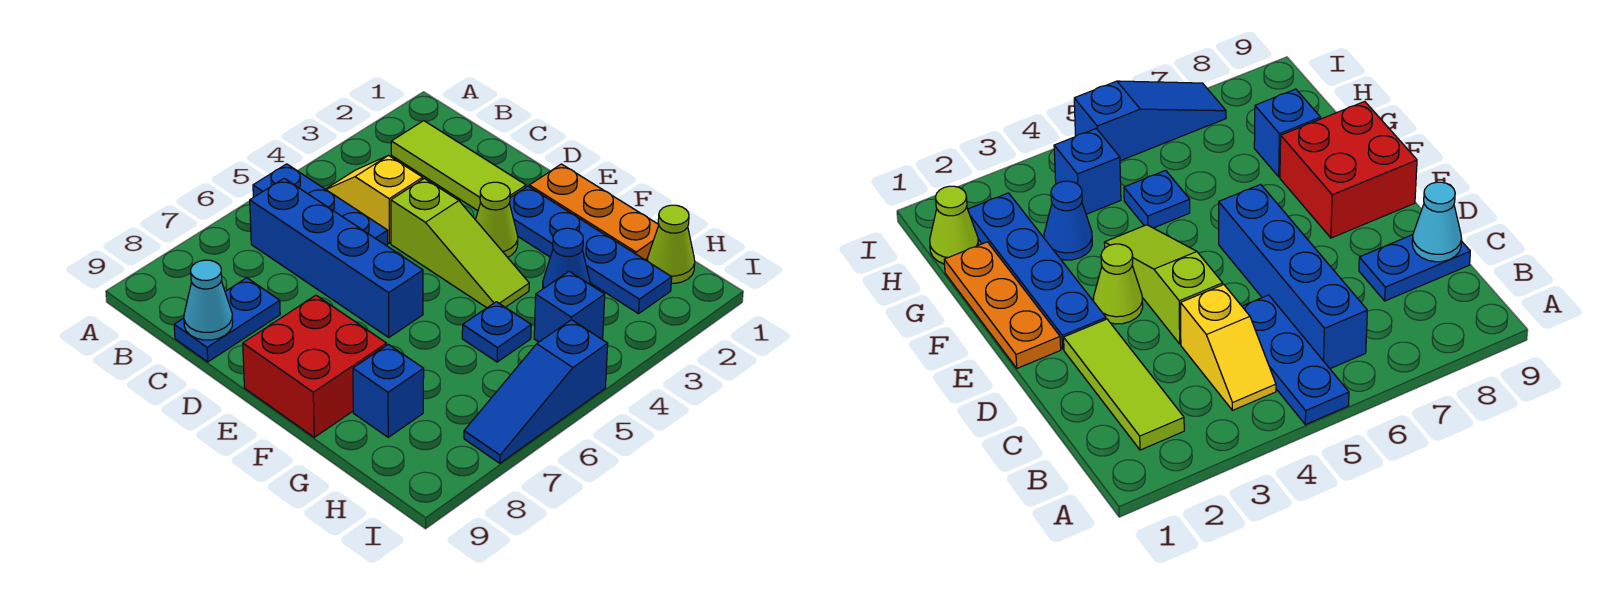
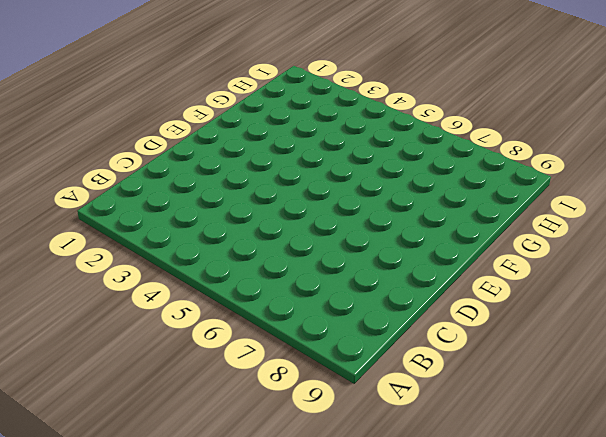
none -> blue plate A5:C5 level 1
none -> lime tile B2:D2 level 1
none -> yellow slope B4:C4 level 1 top C

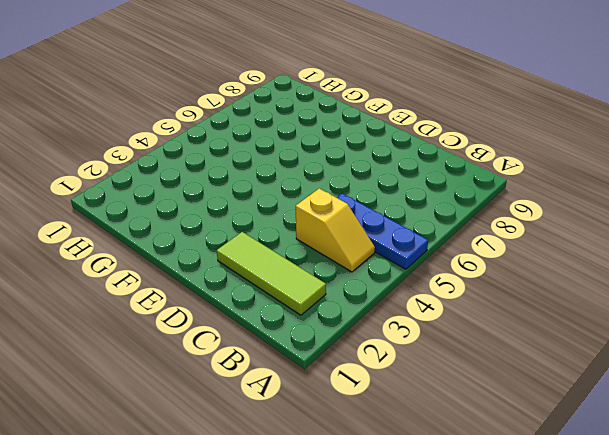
none -> blue brick B6:E6 level 1
none -> blue plate C8:C9 level 1
none -> lime slope D4:F4 level 1 top D

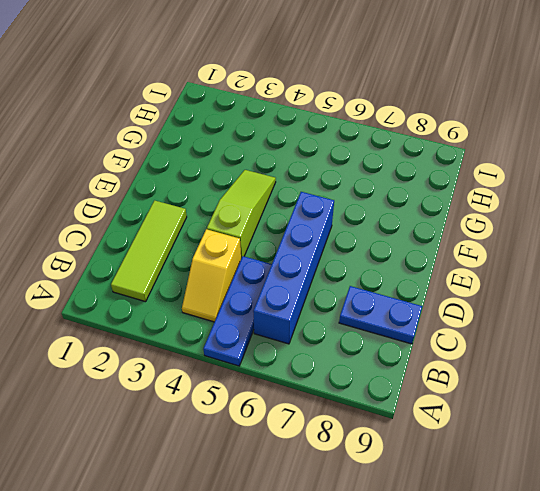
none -> orange plate E1:G1 level 1
none -> blue plate E2:H2 level 1
none -> lime cone E3 level 1

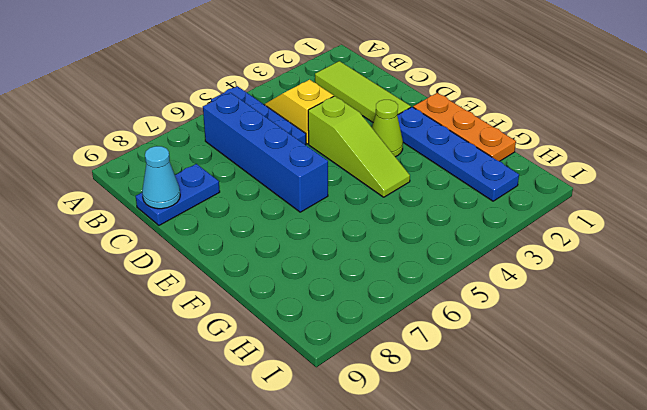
none -> red brick E8:F9 level 1
none -> blue cone G3 level 1
none -> blue plate G5 level 1

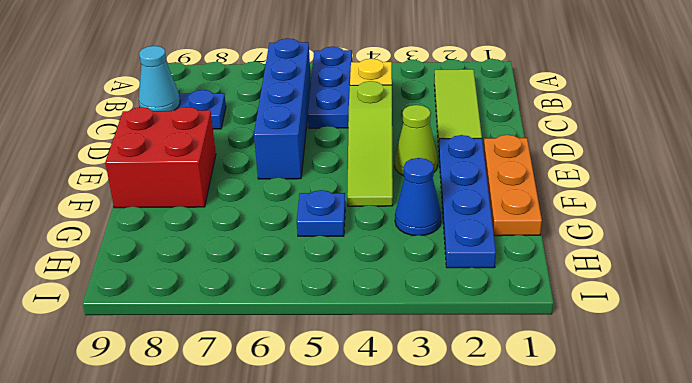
none -> blue brick G8 level 1
none -> lime cone H1 level 1
none -> blue brick H4 level 1

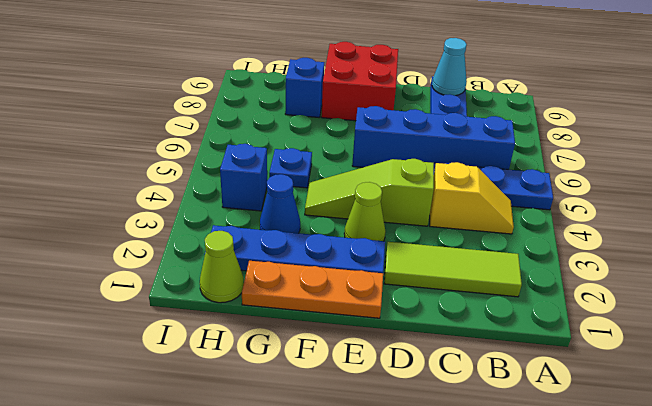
none -> blue slope I5:I7 level 1 top 5

